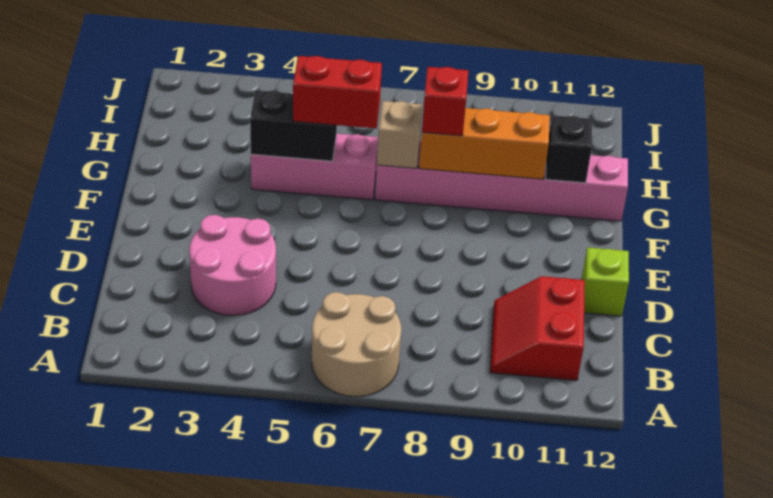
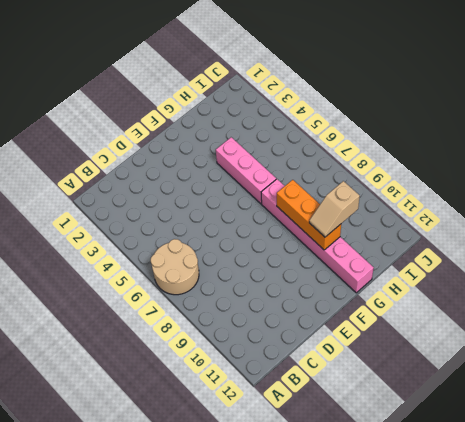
tan slope G10:H10 level 3 top H -> none
none -> red slope B10:C11 level 1 top 11
none -> pink round brick C3:D4 level 1
none -> lime brick D12 level 1

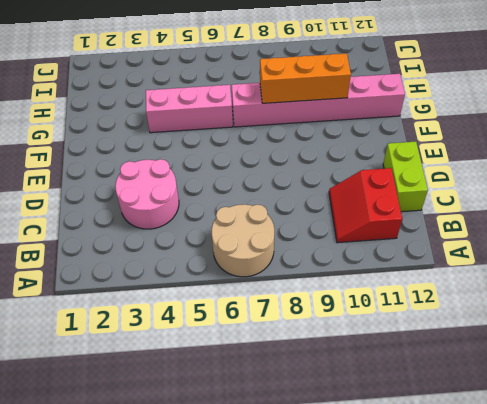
lime brick C12:D12 level 1 -> lime brick D12 level 1
none -> black brick G4:G5 level 2
none -> tan brick G7 level 2
none -> black brick G11 level 2

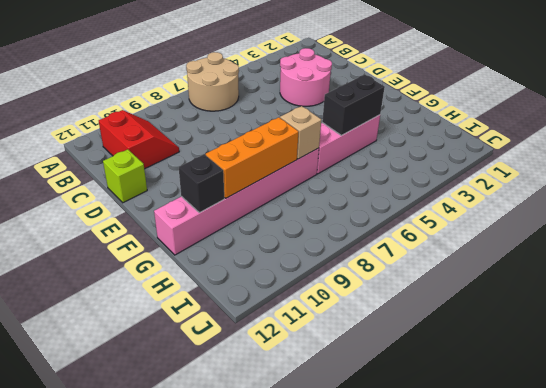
none -> red brick G5:G6 level 3
none -> red brick G8 level 3

